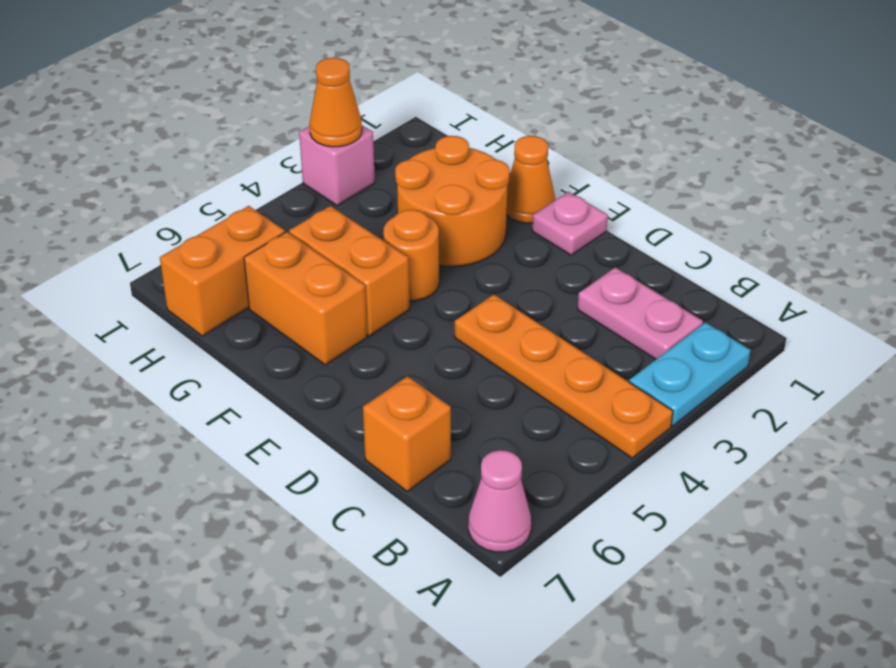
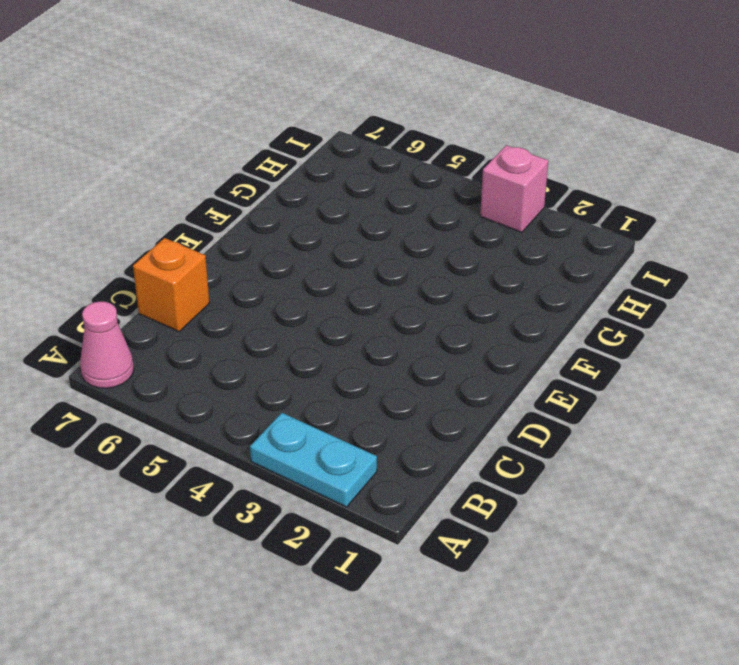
none -> orange plate A4:D4 level 1
none -> pink plate B2:C2 level 1
none -> pink plate E1 level 1

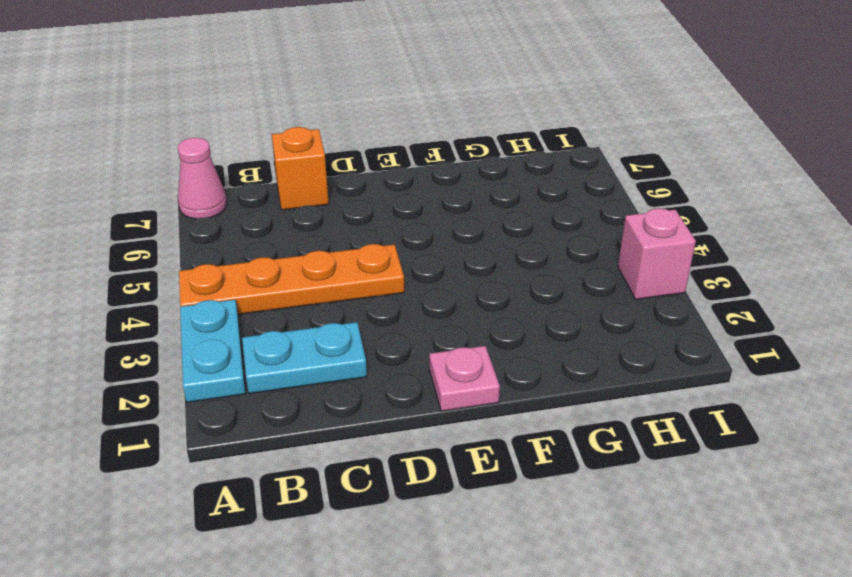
cyan plate B2:C2 level 1 -> pink plate B2:C2 level 1
none -> orange cone F1 level 1
none -> orange round brick F2:G3 level 1
none -> orange round brick F4 level 1

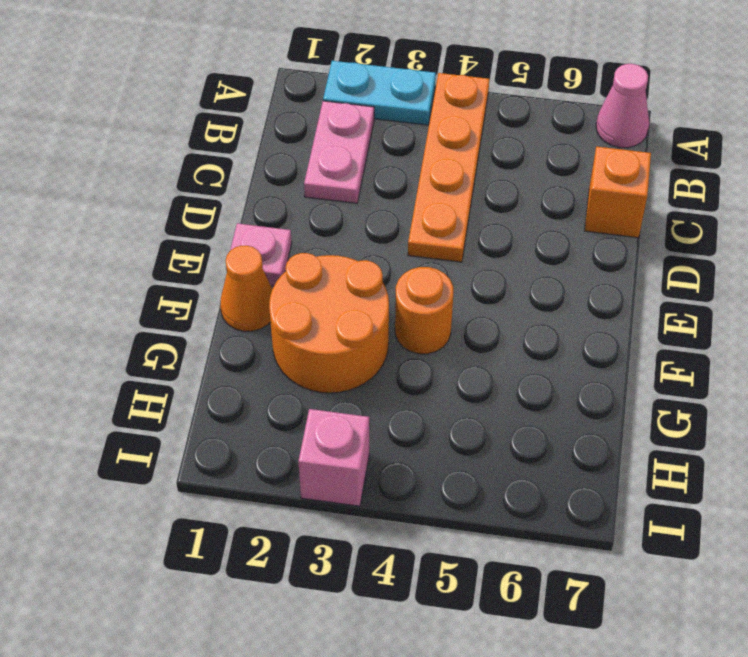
none -> orange brick F5:G5 level 1
none -> orange brick F6:G6 level 1
none -> orange brick H6:H7 level 1

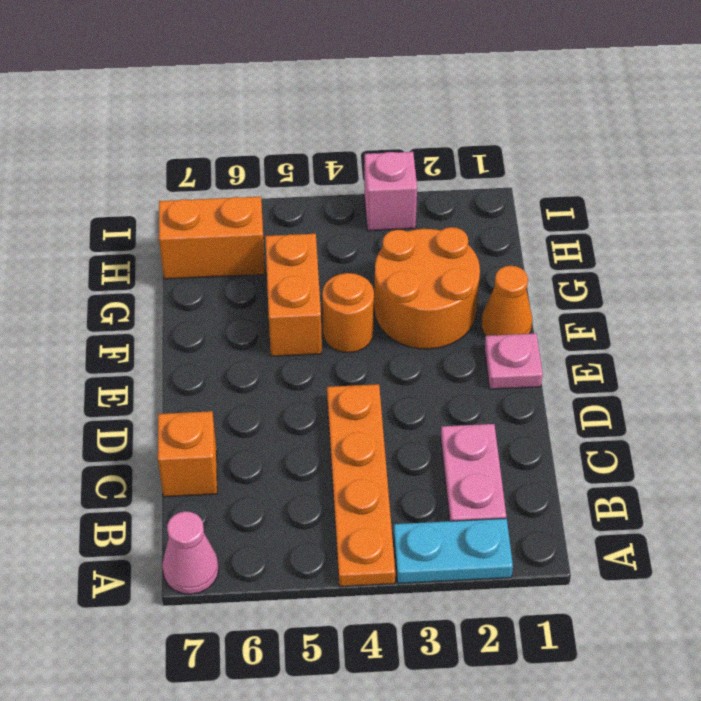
none -> orange brick F6:G6 level 1
none -> orange cone I3 level 2

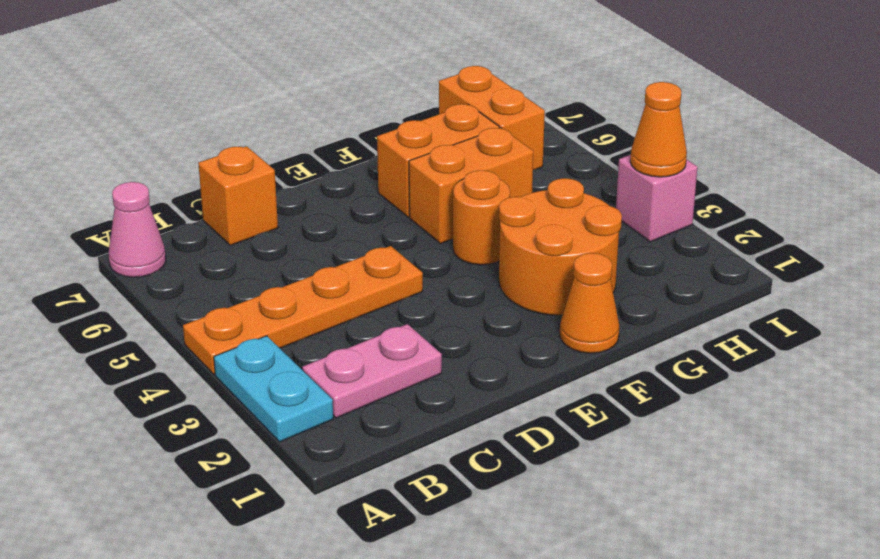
none -> pink plate E1 level 1

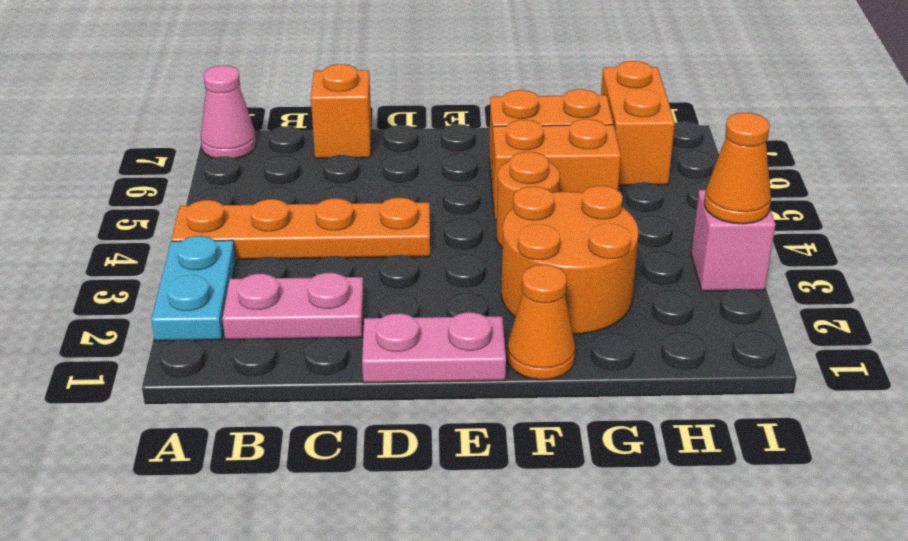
pink plate D1:E1 level 1 -> pink plate E1 level 1

